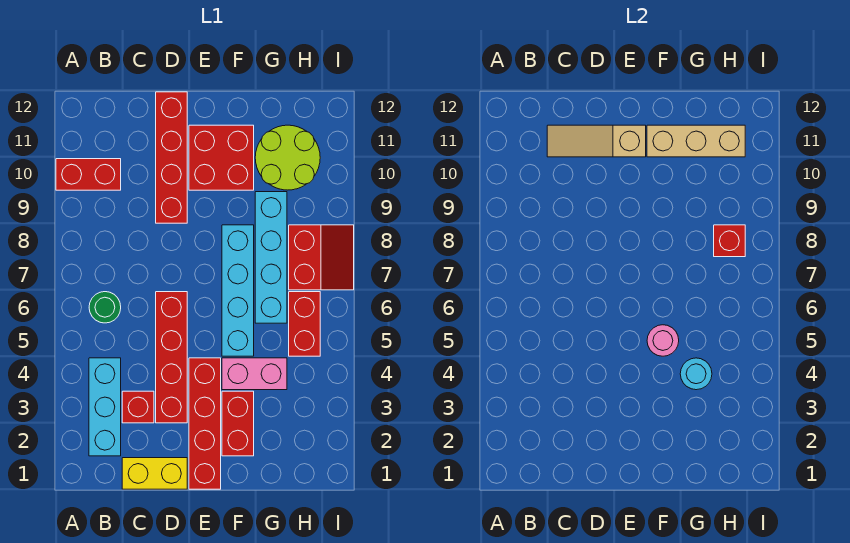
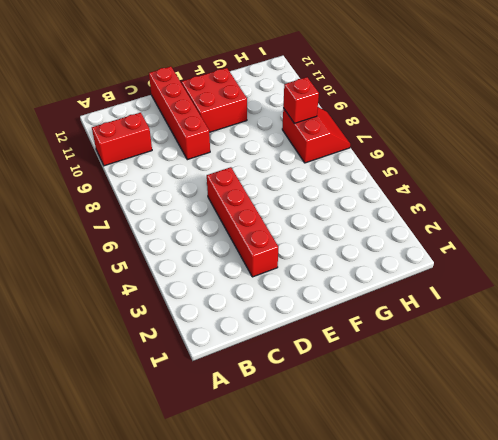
none -> cyan brick B2:B4 level 1
none -> green round brick B6 level 1
none -> yellow brick C1:D1 level 1

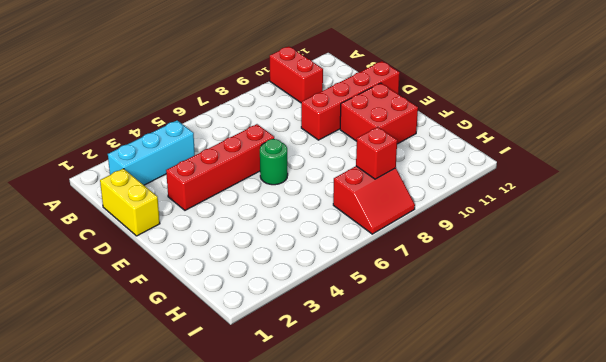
green round brick E6 level 1 -> green round brick B6 level 1
none -> red brick C3 level 1
none -> red brick E1:E4 level 1
none -> red brick F2:F3 level 1

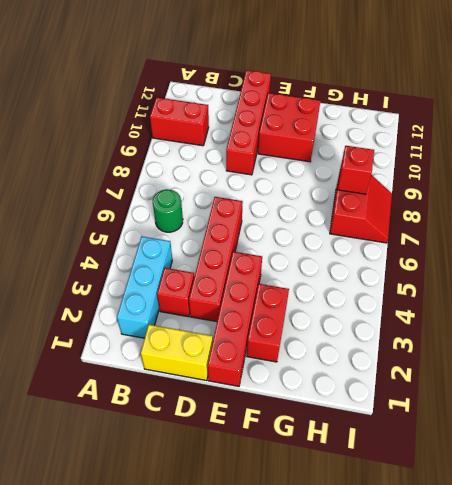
none -> pink brick F4:G4 level 1
none -> cyan brick F5:F8 level 1
none -> cyan brick G6:G9 level 1

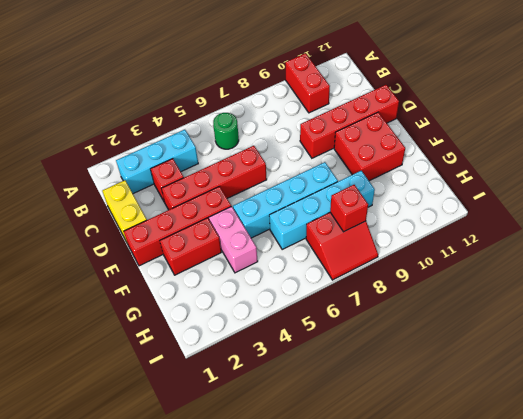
none -> lime round brick G10:H11 level 1
none -> red brick H5:H6 level 1
none -> tan slope C11:E11 level 2 top E

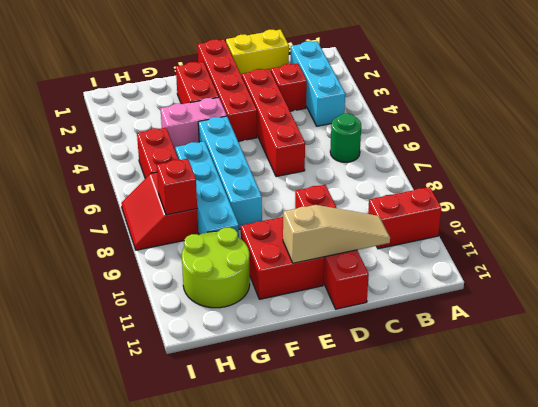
none -> pink round brick F5 level 2
none -> tan brick F11:H11 level 2
none -> cyan round brick G4 level 2

